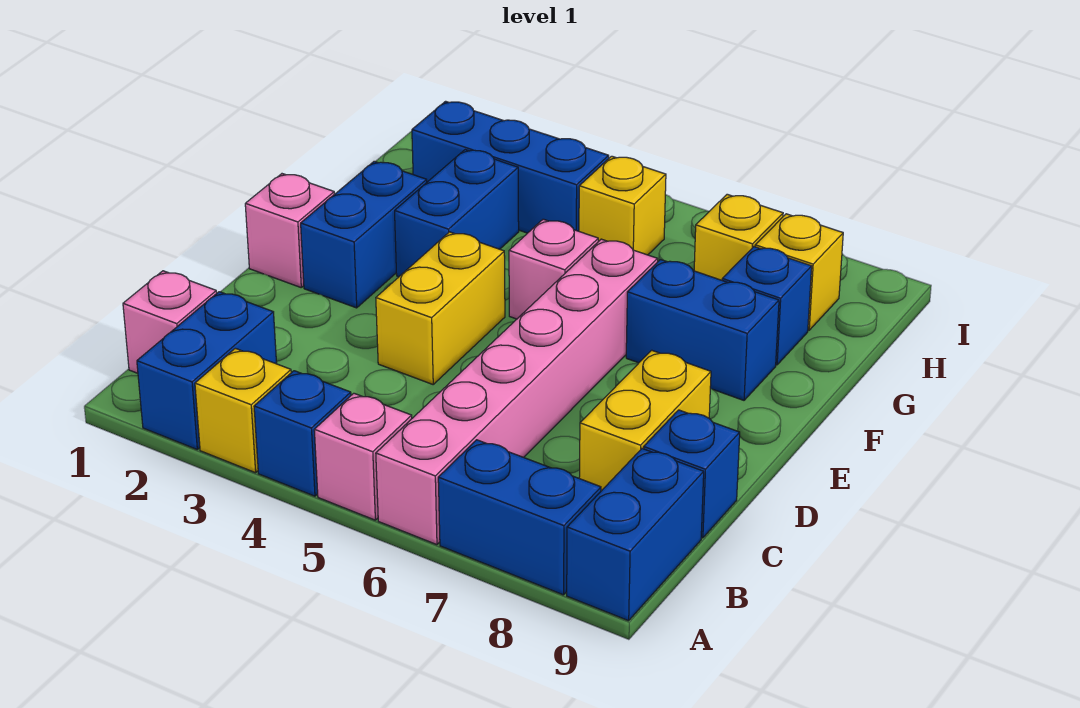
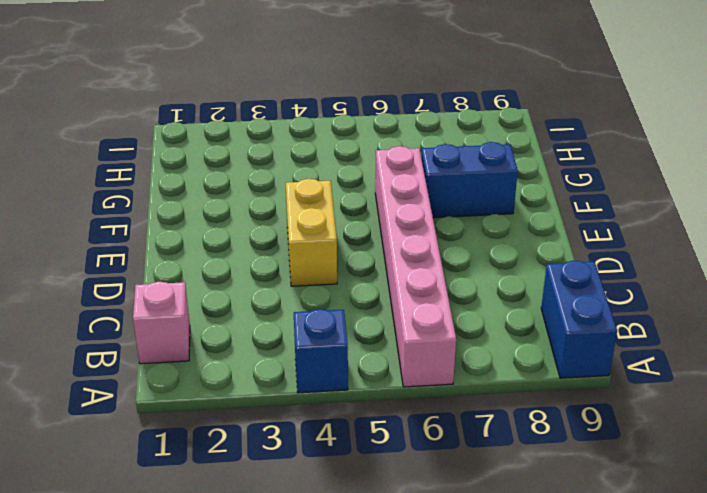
none -> blue brick A2:B2 level 1
none -> yellow brick A3 level 1
none -> pink brick A5 level 1

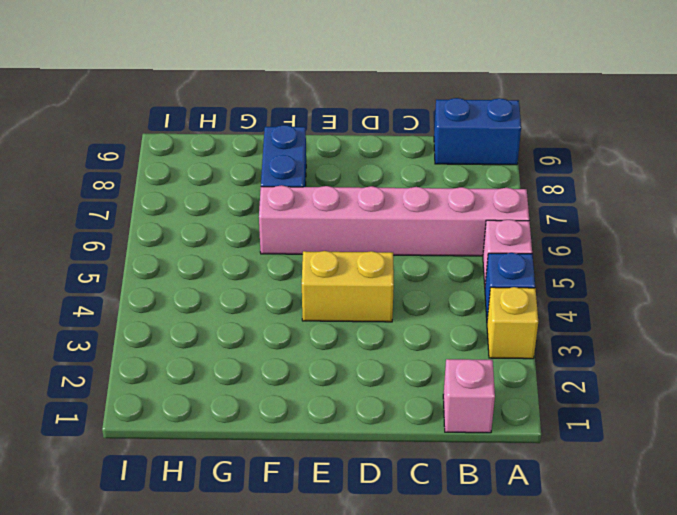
none -> blue brick A2:B2 level 1
none -> blue brick A7:A8 level 1
none -> yellow brick C8:D8 level 1

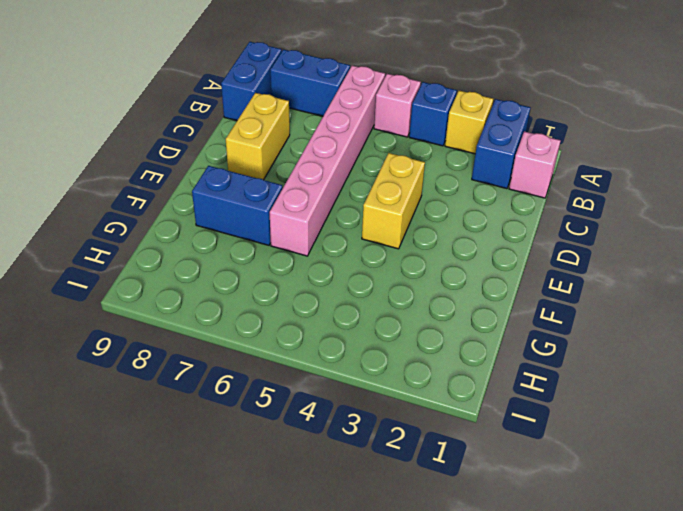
none -> blue brick C9 level 1
none -> pink brick E1 level 1
none -> blue brick E2:F2 level 1

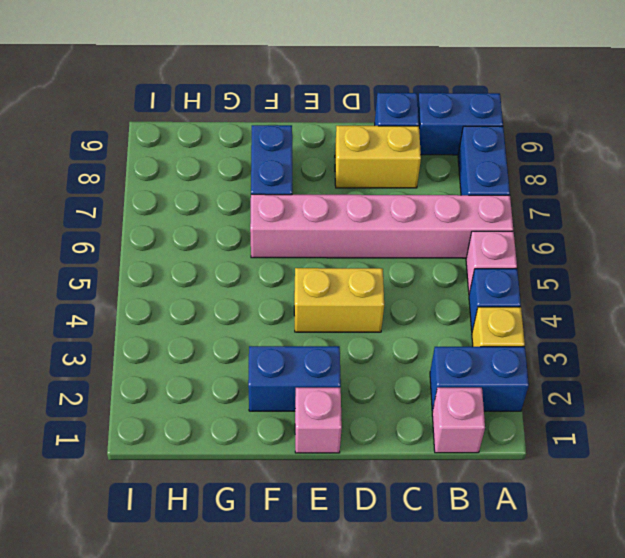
none -> blue brick F3:G3 level 1
none -> pink brick F5 level 1
none -> blue brick G8 level 1

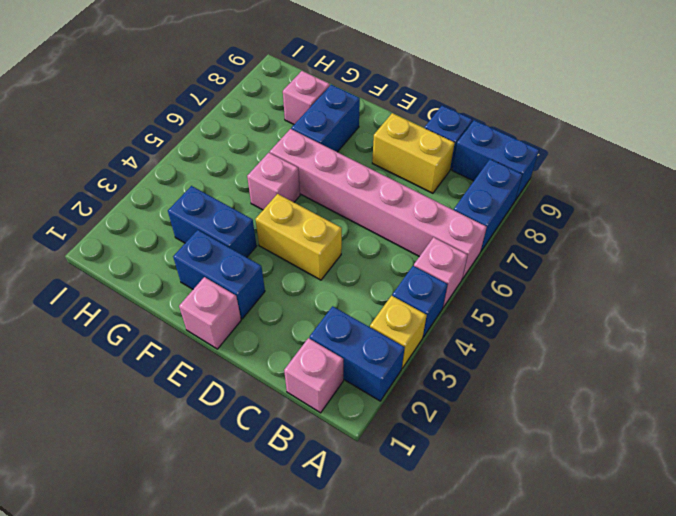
pink brick G8 level 1 -> blue brick G8 level 1
none -> blue brick H2:H4 level 1
none -> yellow brick H5 level 1
none -> yellow brick H7 level 1

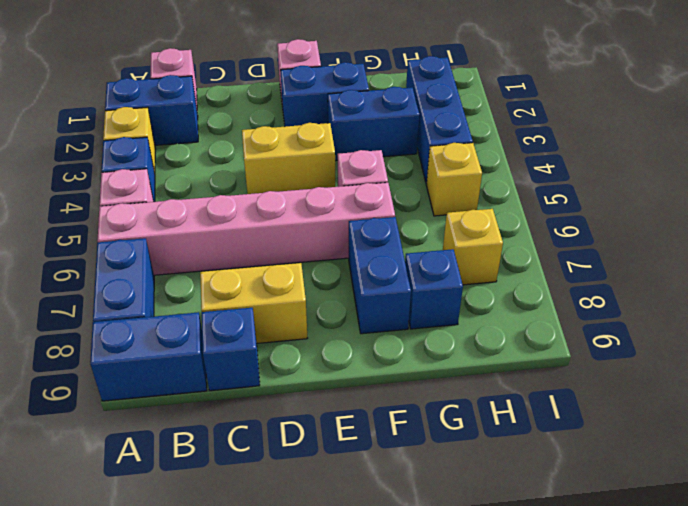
none -> yellow brick H8 level 1

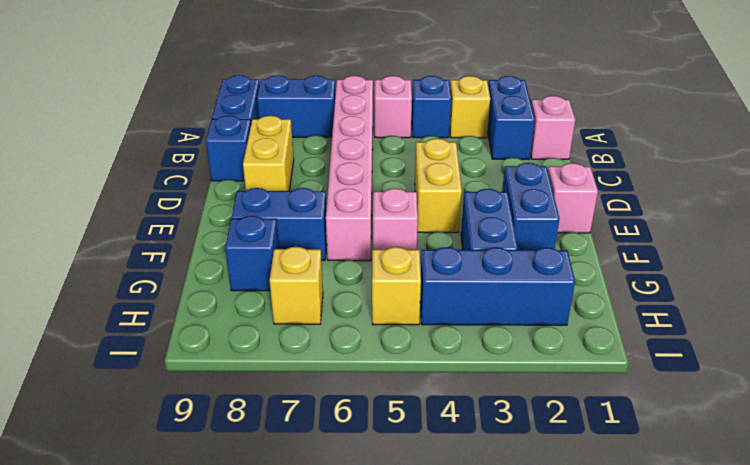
none -> yellow brick H8 level 1

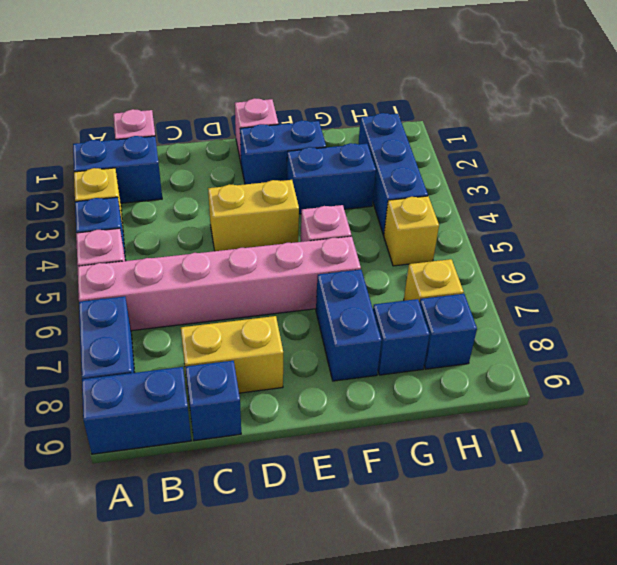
blue brick H8 level 1 -> yellow brick H8 level 1

